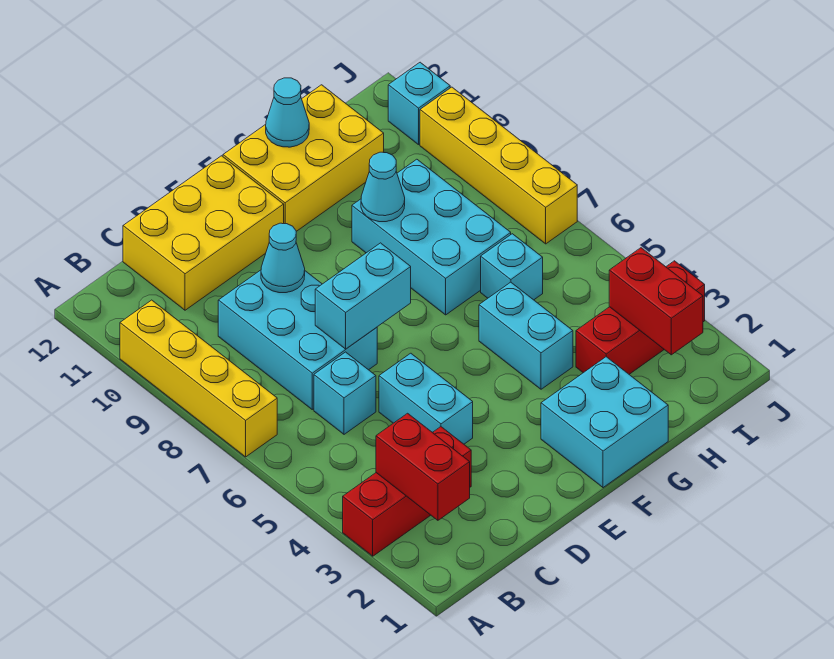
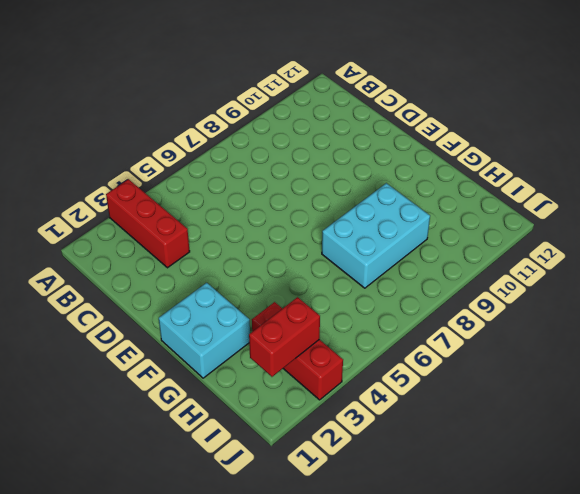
none -> yellow brick A7:A10 level 1
none -> cyan brick C6 level 1
none -> cyan brick C7:D9 level 1

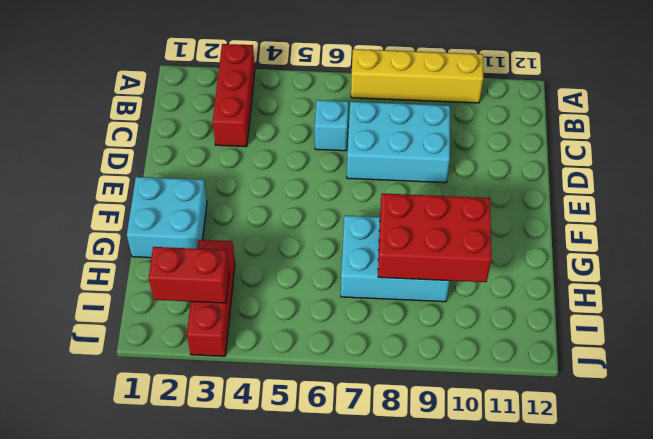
red brick G8:H10 level 2 -> cyan cone G9 level 2
none -> yellow brick C11:E12 level 1
none -> cyan brick D4:D5 level 1
none -> yellow brick F11:H12 level 1

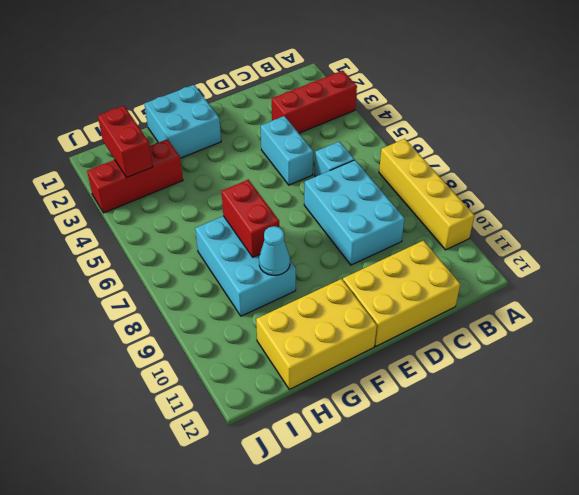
red brick G7:G8 level 2 -> red brick B2:B3 level 2
none -> cyan brick G4:G5 level 1
none -> cyan brick H6 level 1
none -> yellow brick J7:J10 level 1

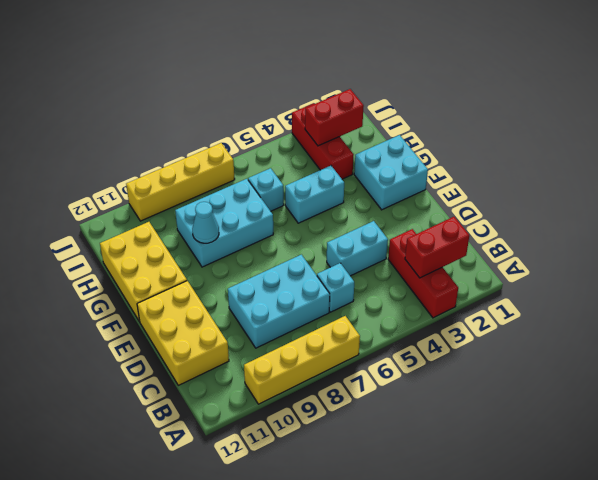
none -> cyan brick J11 level 1
none -> cyan brick D7:E7 level 2
none -> cyan cone D9 level 2

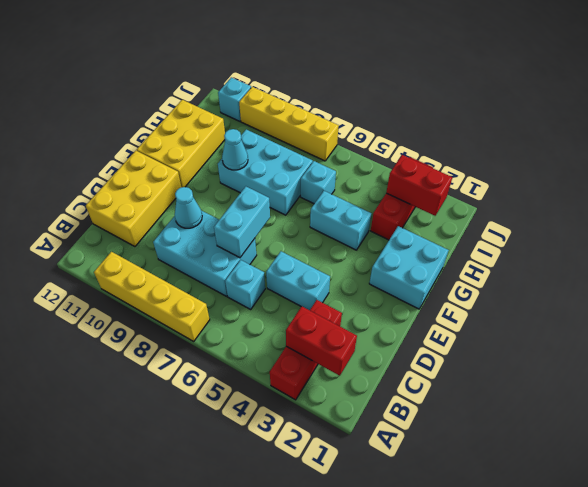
none -> cyan cone G12 level 2

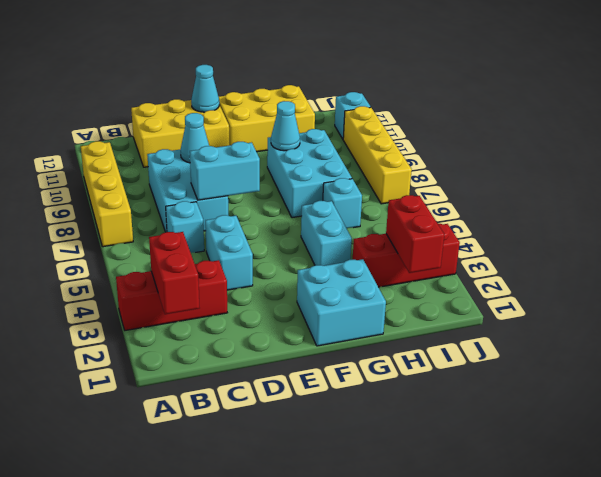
cyan cone E12 level 2 -> cyan cone G12 level 2

